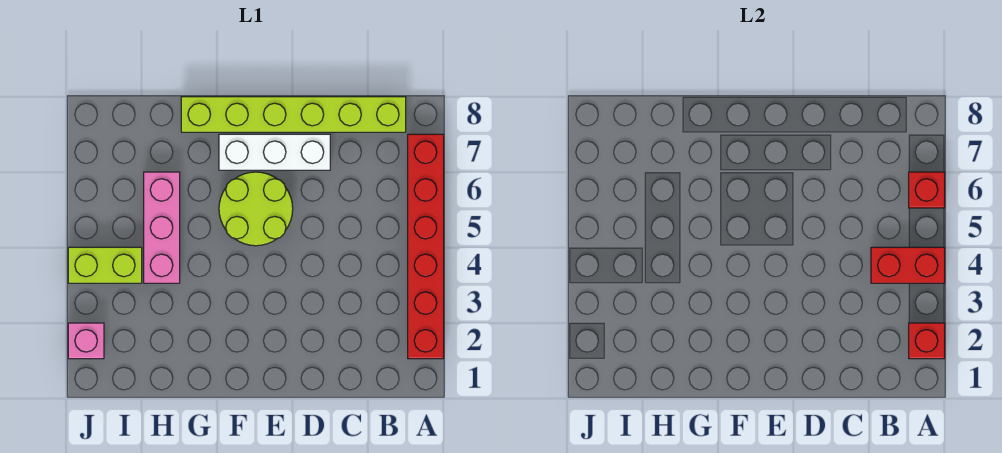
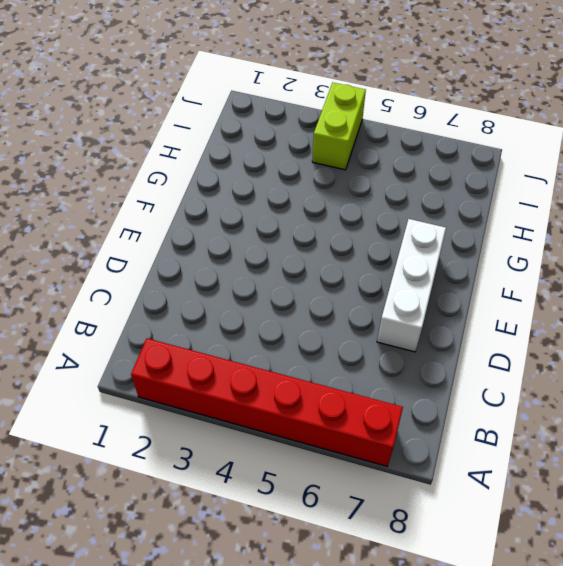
none -> lime brick B8:G8 level 1
none -> lime round brick E5:F6 level 1

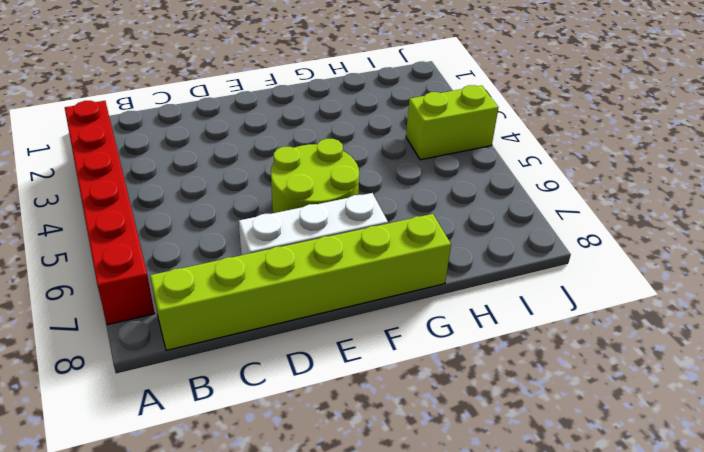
none -> pink brick H4:H6 level 1
none -> pink brick J2 level 1

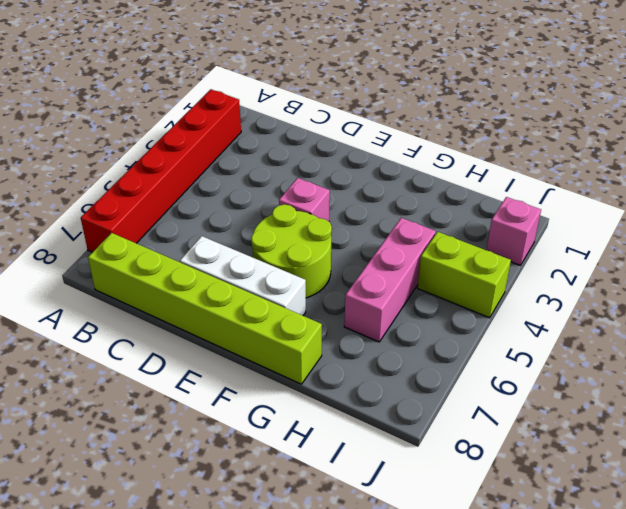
pink brick E4 level 1 -> none
none -> red brick A2 level 2
none -> red brick A4:B4 level 2

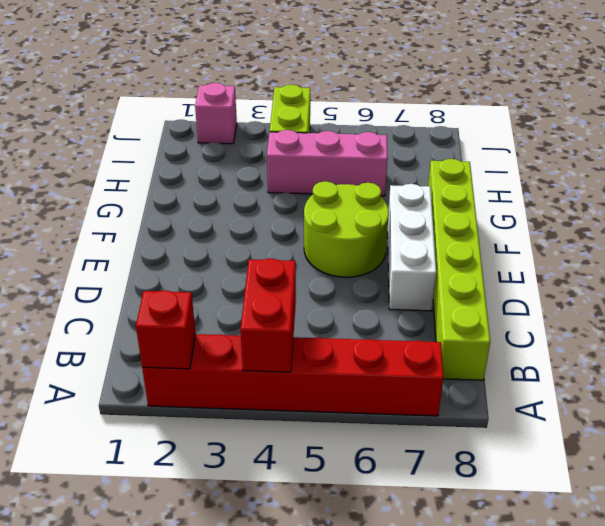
none -> red brick A6 level 2

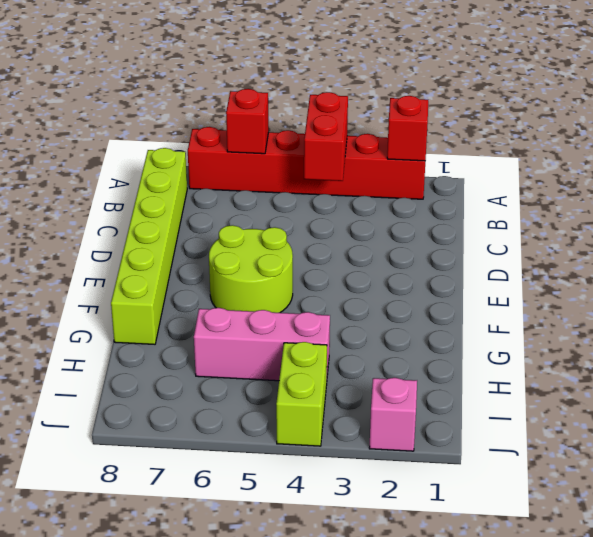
none -> white brick D7:F7 level 1

